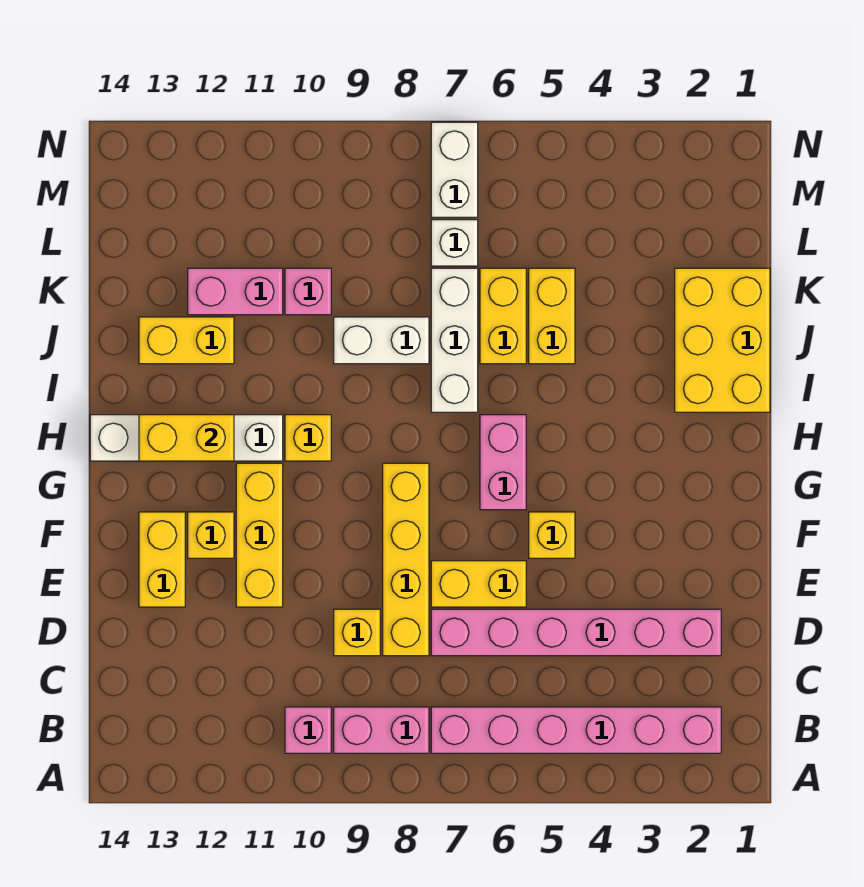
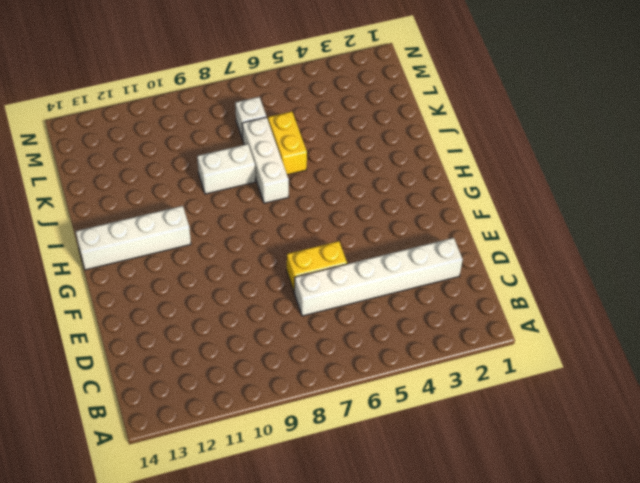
white brick D2:D7 level 1 -> pink brick D2:D7 level 1
none -> pink brick B2:B7 level 1
none -> pink brick B8:B9 level 1
none -> pink brick B10 level 1

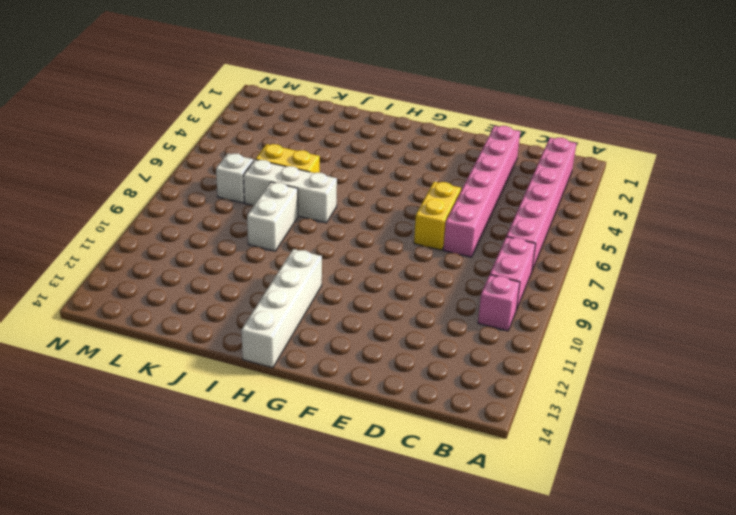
none -> yellow brick D8:G8 level 1
none -> yellow brick D9 level 1
none -> yellow brick E11:G11 level 1

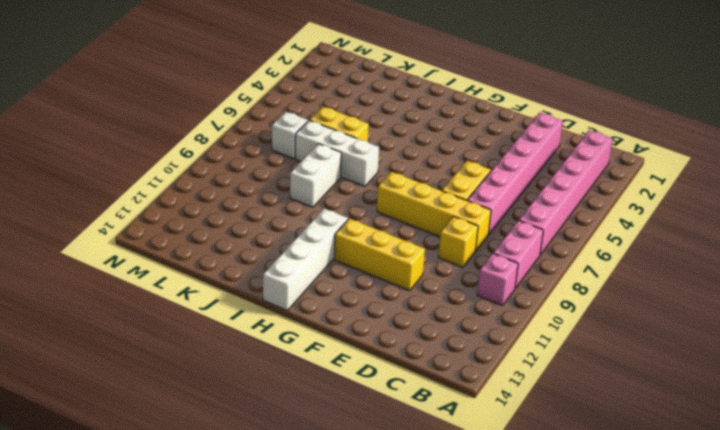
none -> yellow brick E13:F13 level 1
none -> yellow brick F5 level 1
none -> yellow brick F12 level 1

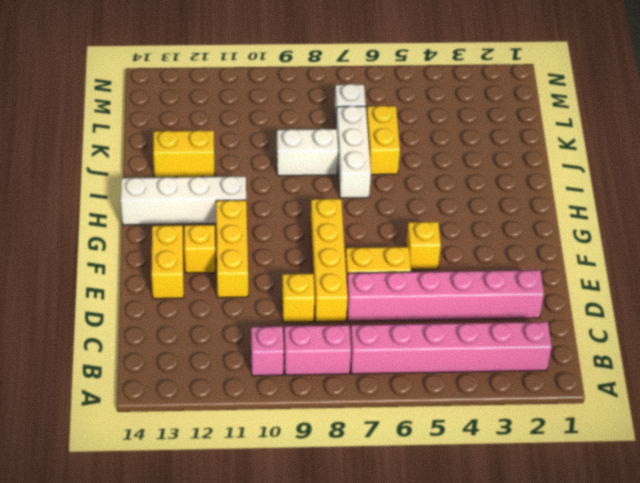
none -> pink brick G6:H6 level 1
none -> yellow brick H10 level 1
none -> yellow brick I1:K2 level 1

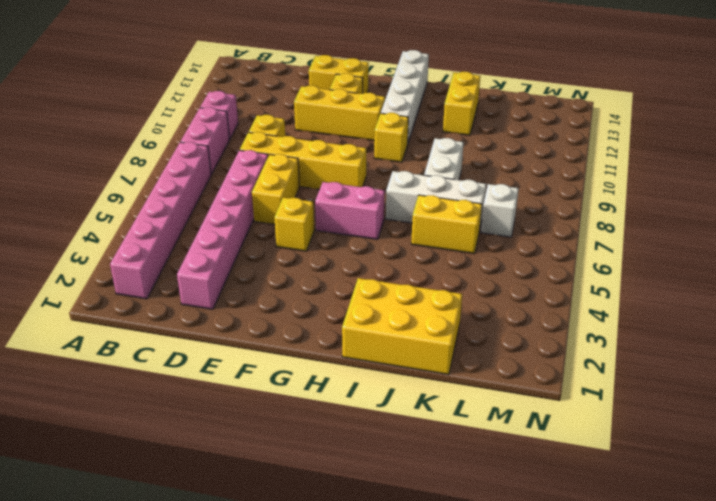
none -> yellow brick J5:K5 level 1
none -> pink brick K10 level 1
none -> pink brick K11:K12 level 1

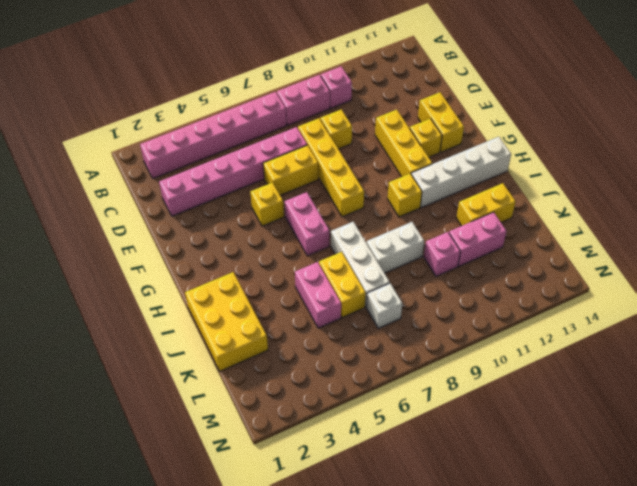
pink brick J5:K5 level 1 -> yellow brick J5:K5 level 1
none -> white brick M7:N7 level 1
none -> yellow brick H12:H13 level 2

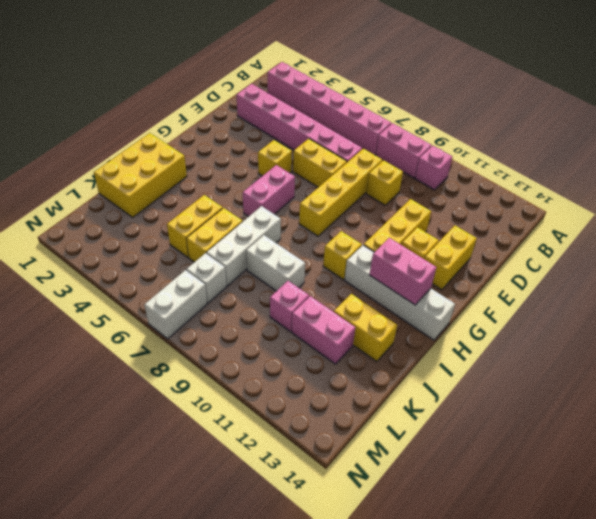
pink brick H12:H13 level 2 -> yellow brick H12:H13 level 2

